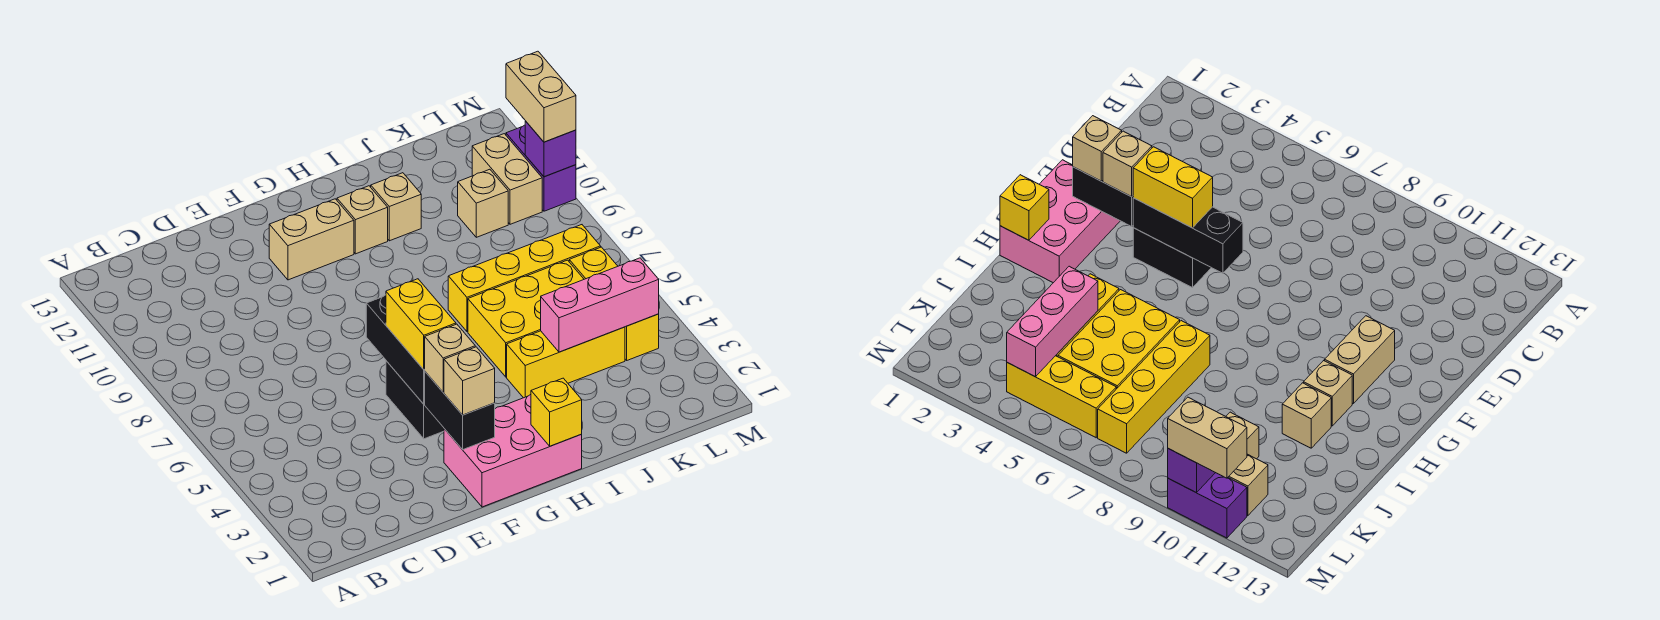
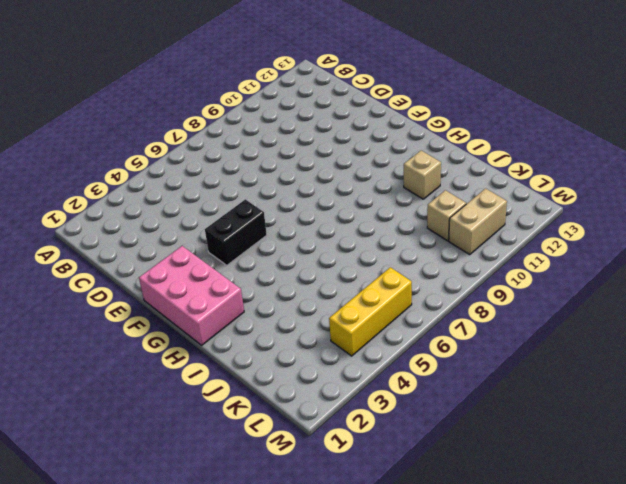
none -> tan brick F11:G11 level 1
none -> tan brick H11 level 1
none -> yellow brick I4:K4 level 1

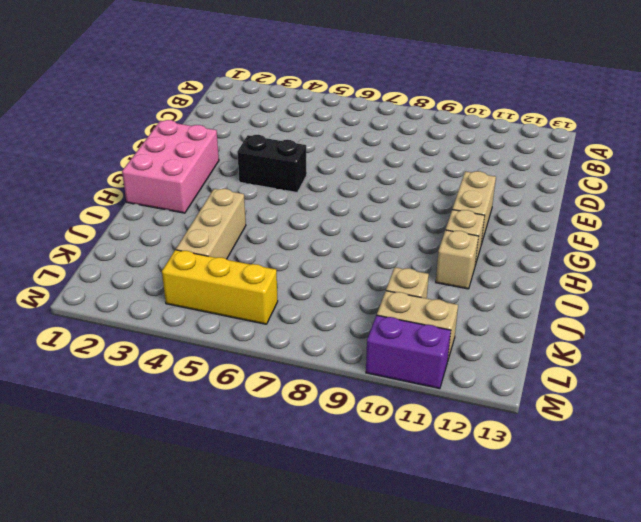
tan brick I4:K4 level 1 -> yellow brick I4:K4 level 1
none -> yellow brick I5:K6 level 1
none -> yellow brick I7:L7 level 1
none -> black brick F2:F3 level 2

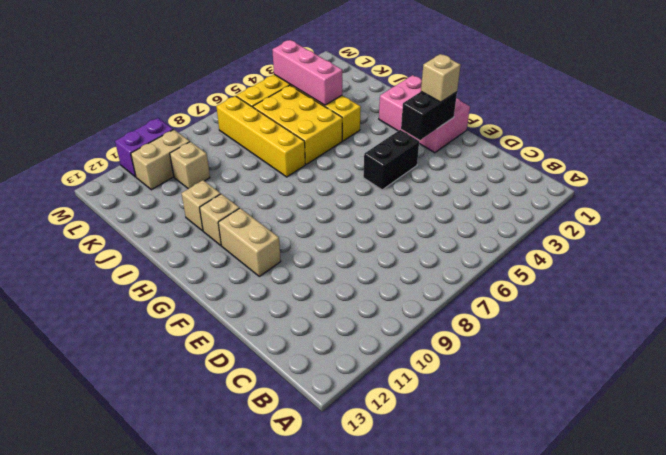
none -> black brick F4:F6 level 2
none -> yellow brick H1 level 2
none -> purple brick M10 level 2

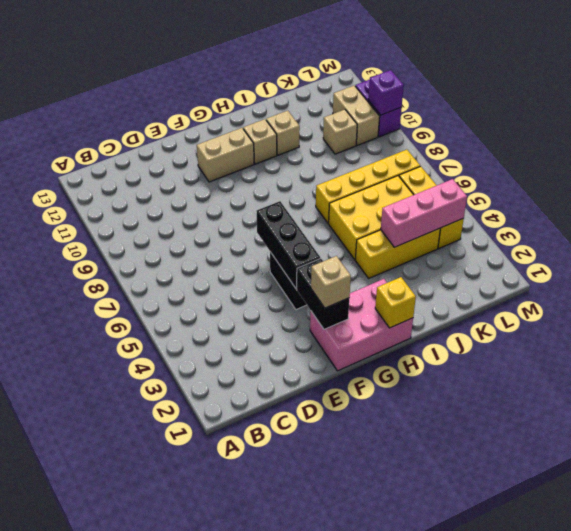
none -> tan brick F3 level 3
none -> yellow brick F4:F5 level 3
none -> tan brick M10:M11 level 3

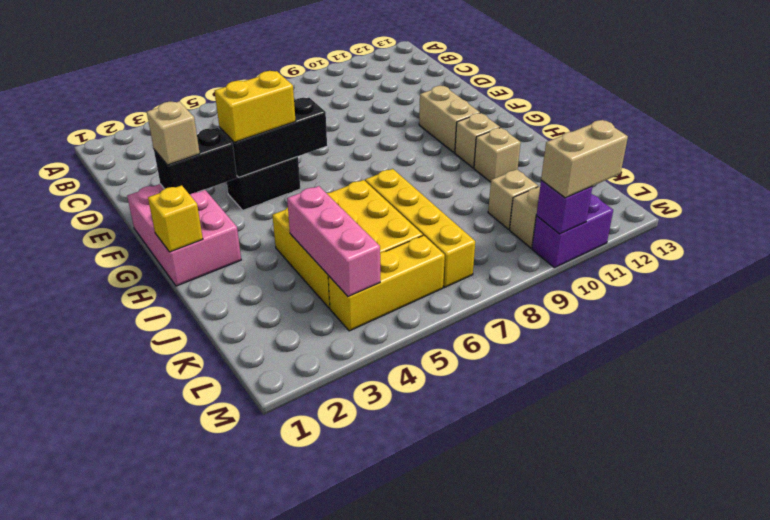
none -> tan brick F3 level 3

